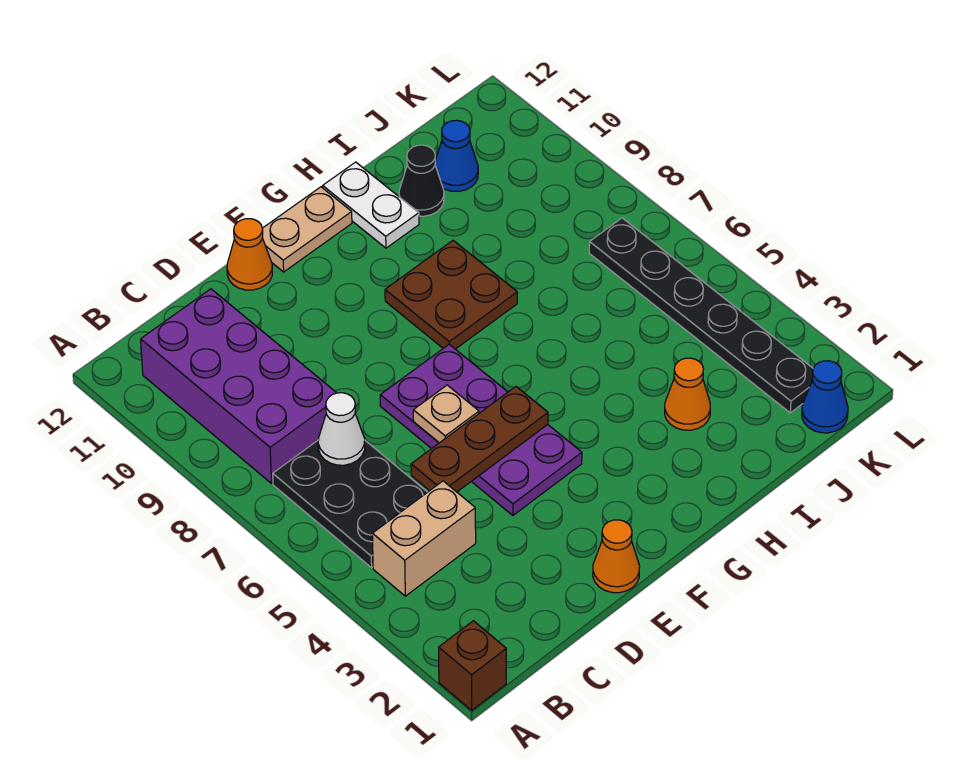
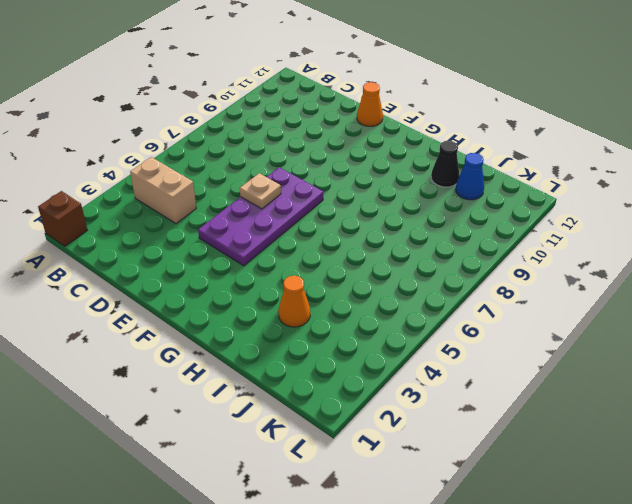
none -> black plate B5:C7 level 1
none -> purple brick B8:C11 level 1
none -> orange cone E1 level 1

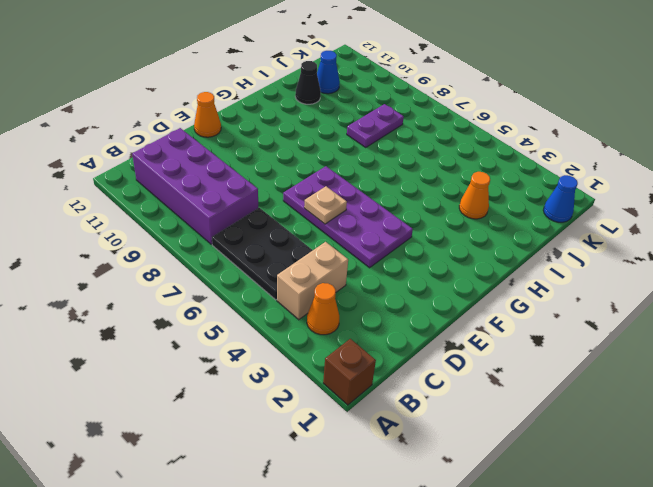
orange cone B3 level 1 -> orange cone E1 level 1
purple plate I8:J8 level 1 -> none
none -> tan plate F12:G12 level 1
none -> brown plate G8:H9 level 1
none -> white plate H11:H12 level 1

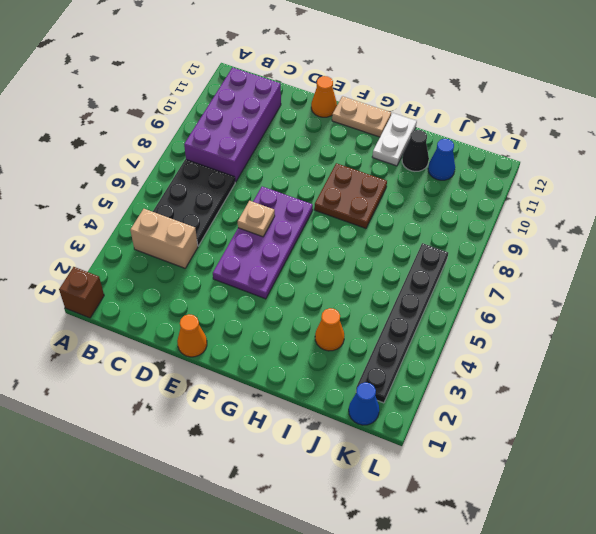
none -> white cone C7 level 2
none -> brown plate D5:F5 level 2

